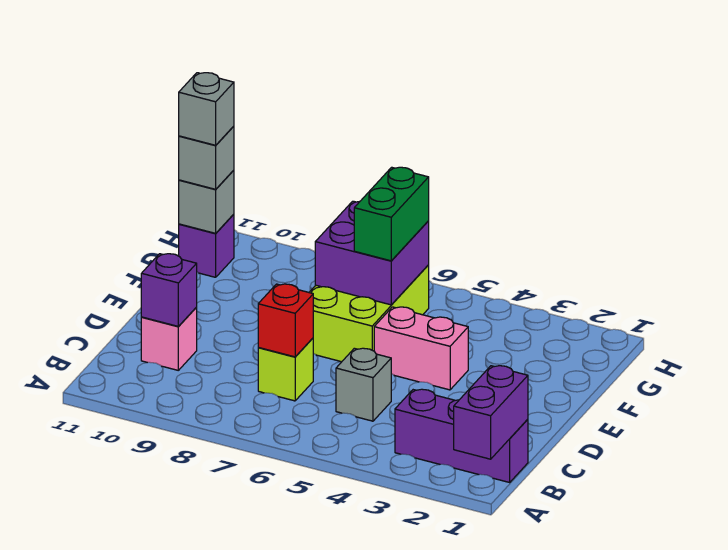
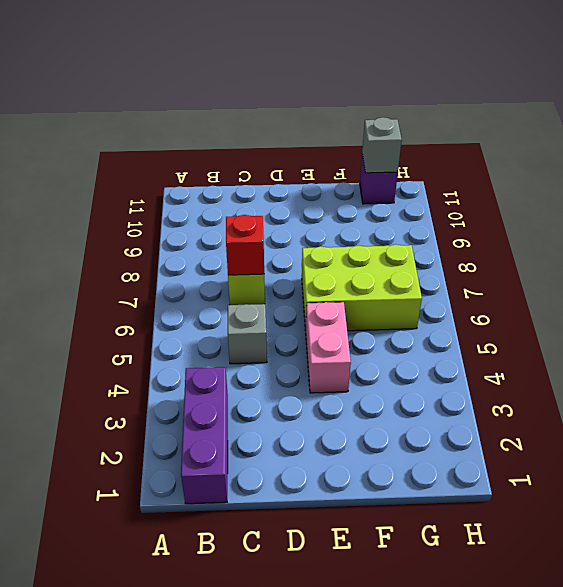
none -> pink brick C10 level 1
none -> purple brick A1:B1 level 2
none -> purple brick C10 level 2

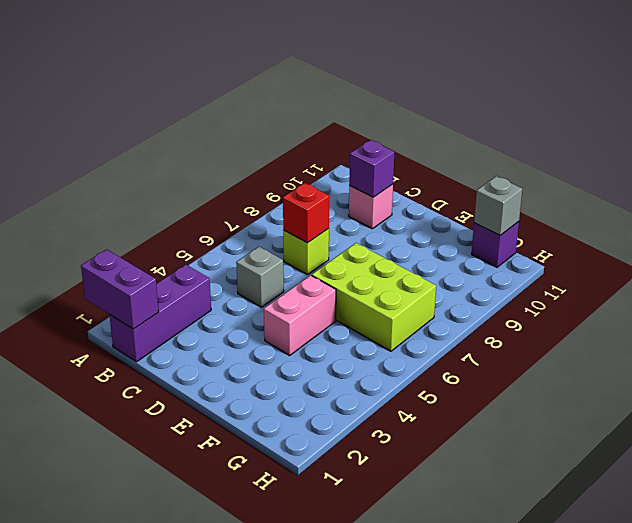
none -> purple brick F6:G7 level 2
none -> green brick F6:G6 level 3
none -> grey brick G11 level 3

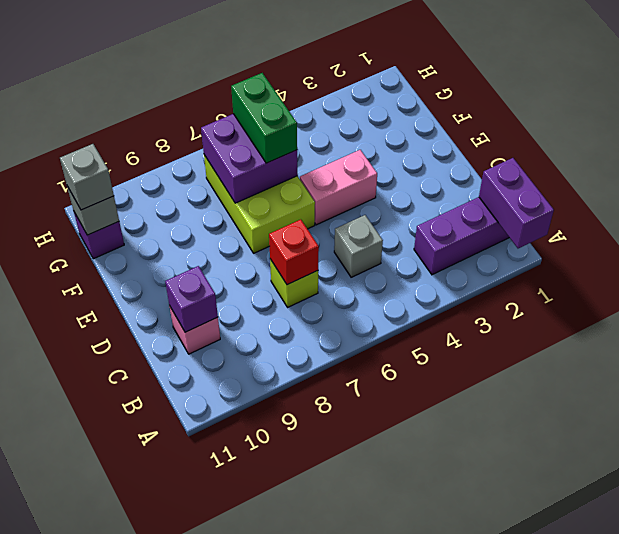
none -> grey brick G11 level 4

